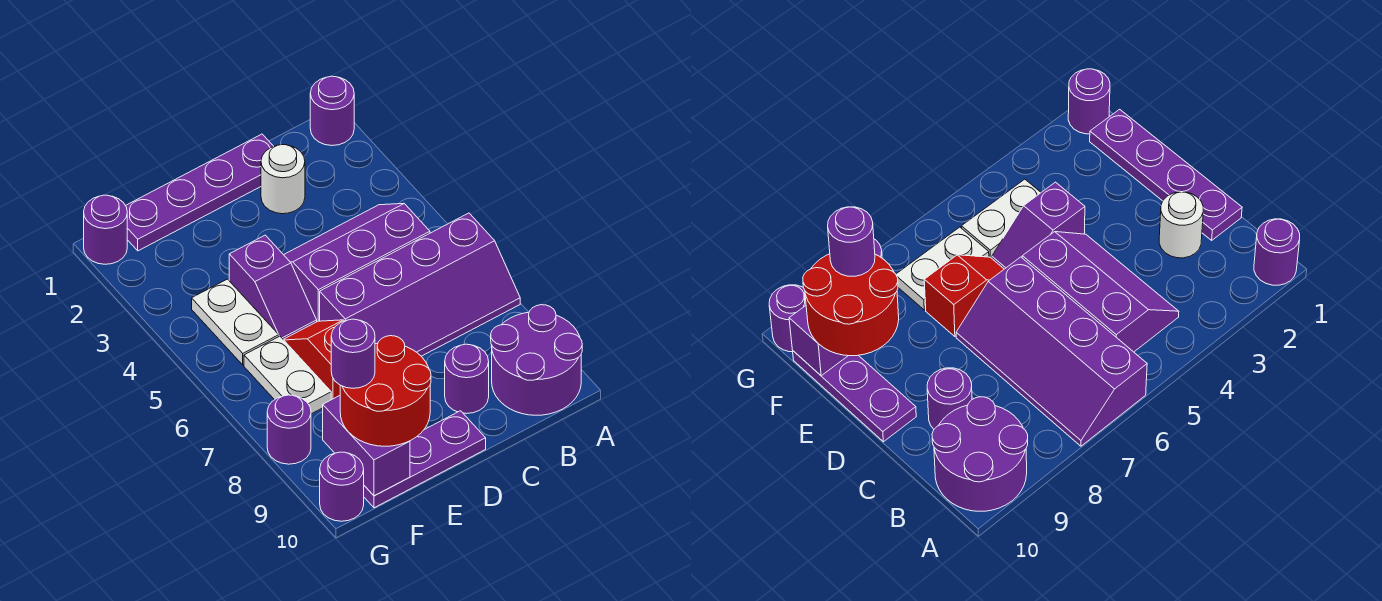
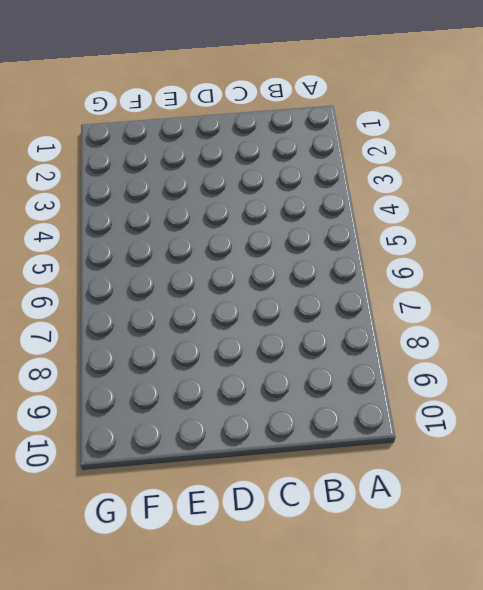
none -> purple round brick A1 level 1
none -> purple slope A6:D7 level 1 top 6
none -> purple round brick A9:B10 level 1

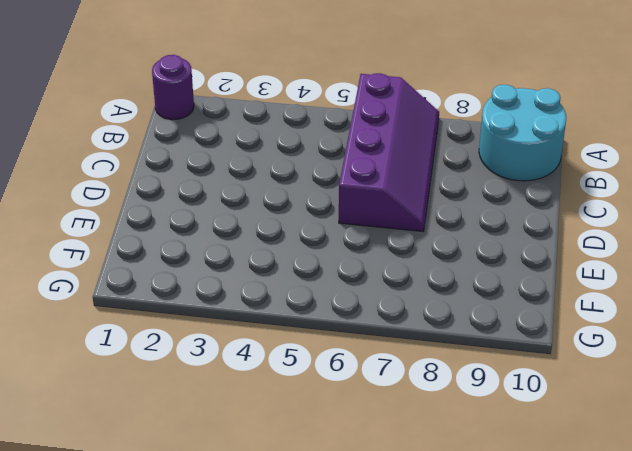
cyan round brick A9:B10 level 1 -> purple round brick A9:B10 level 1
none -> purple slope B4:D5 level 1 top 5
none -> purple plate C1:F1 level 1
none -> white round brick C2 level 1

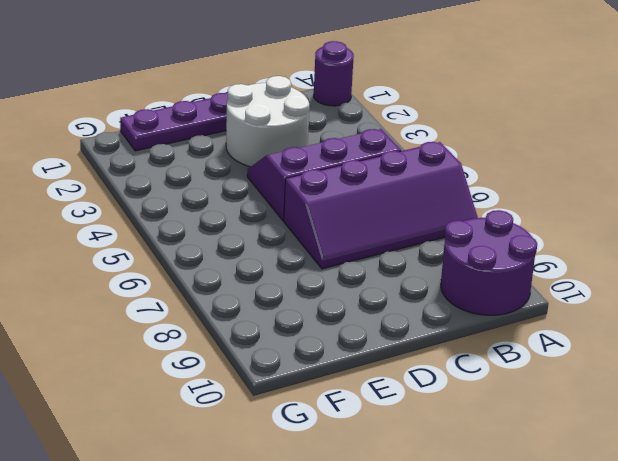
white round brick C2:D3 level 1 -> white round brick C2 level 1
none -> purple round brick C9 level 1
none -> purple plate D10:F10 level 1
none -> purple slope E4:E5 level 1 top 4

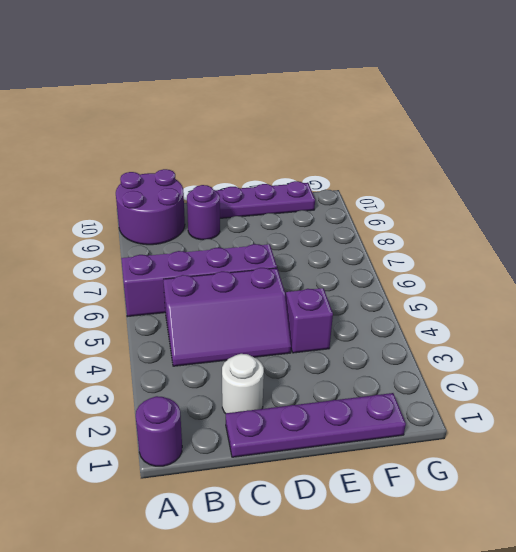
none -> red slope E6:E7 level 1 top 7
none -> white plate F4:F5 level 1
none -> white plate F6:F7 level 1

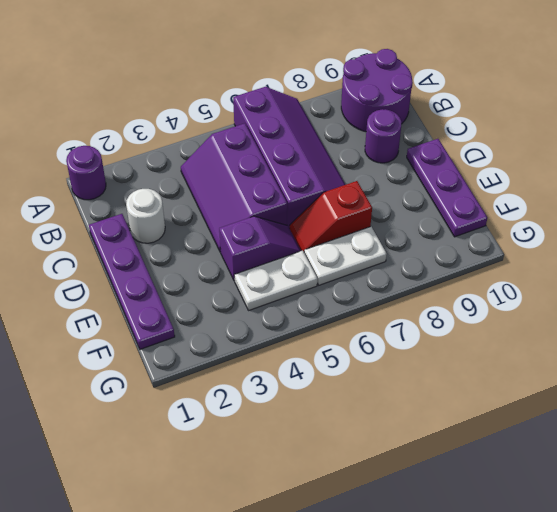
none -> purple round brick G1 level 1
none -> purple round brick G8 level 1
none -> purple round brick G10 level 1

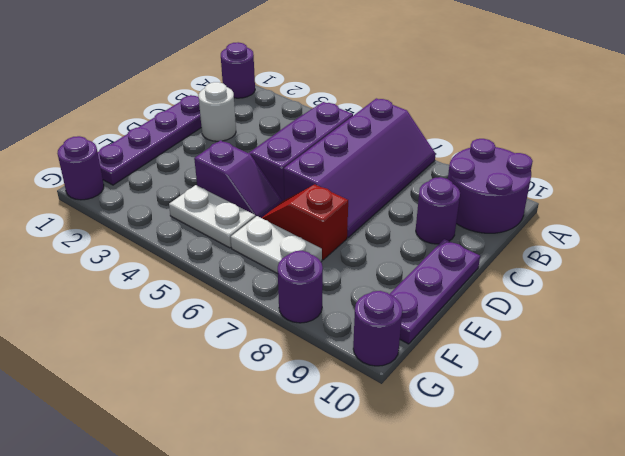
none -> purple brick F9:F10 level 2
none -> red round brick E9:F10 level 3
none -> purple round brick F9 level 4

